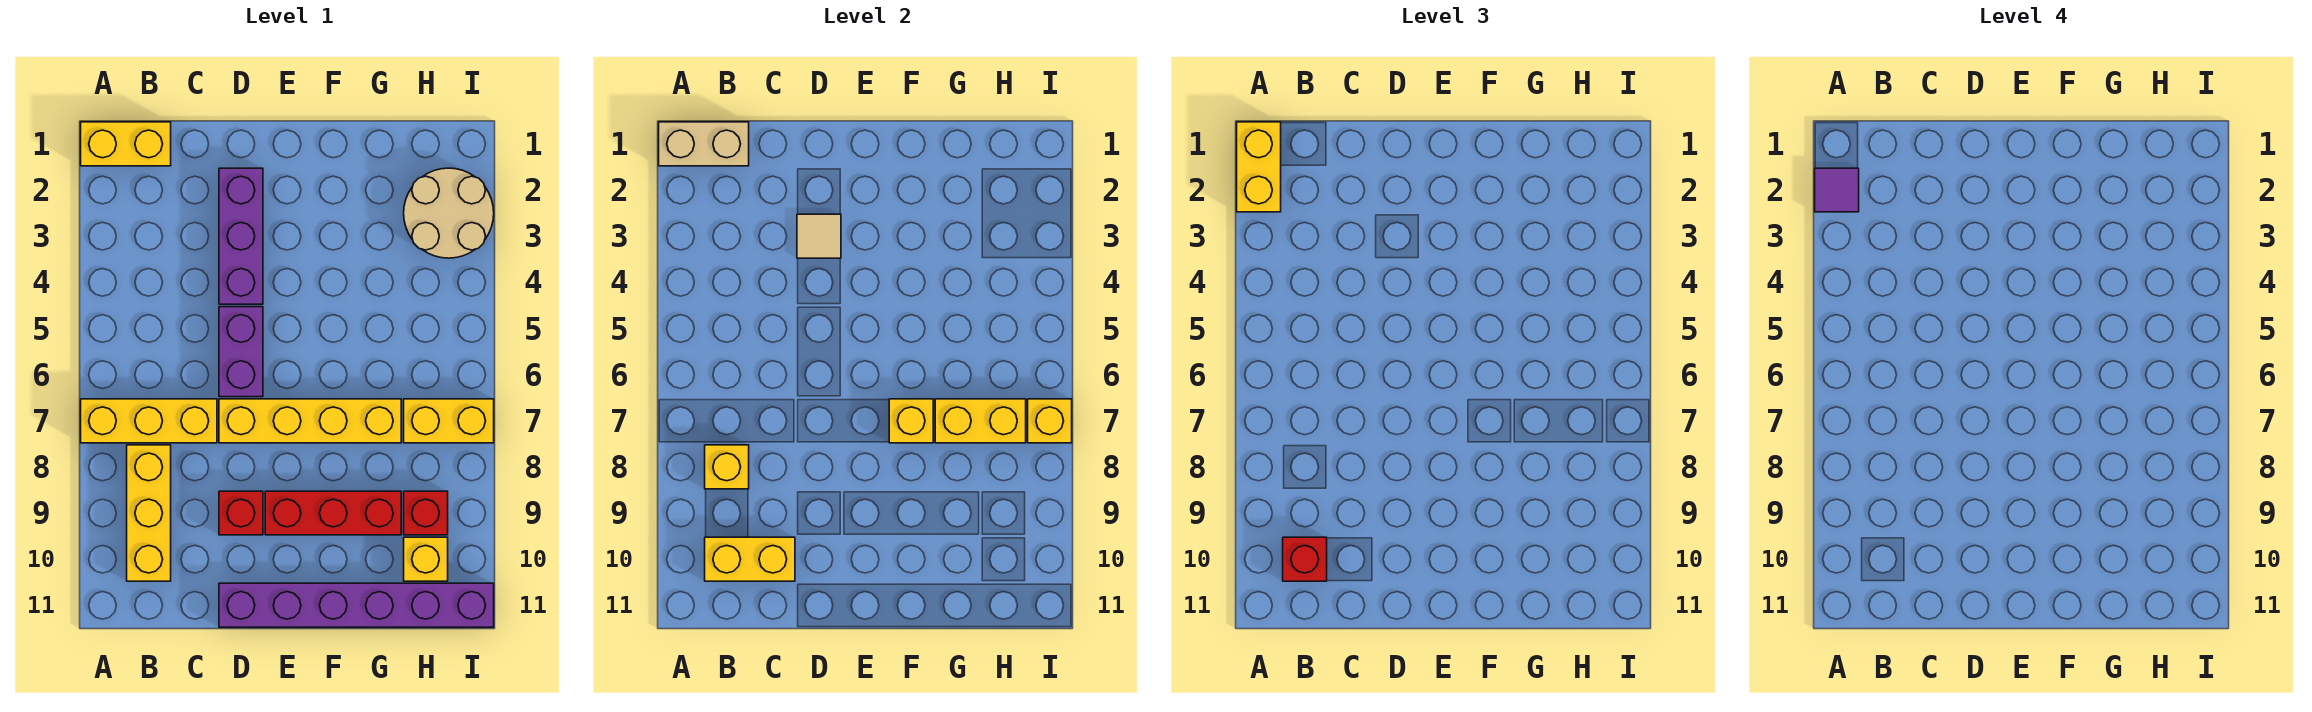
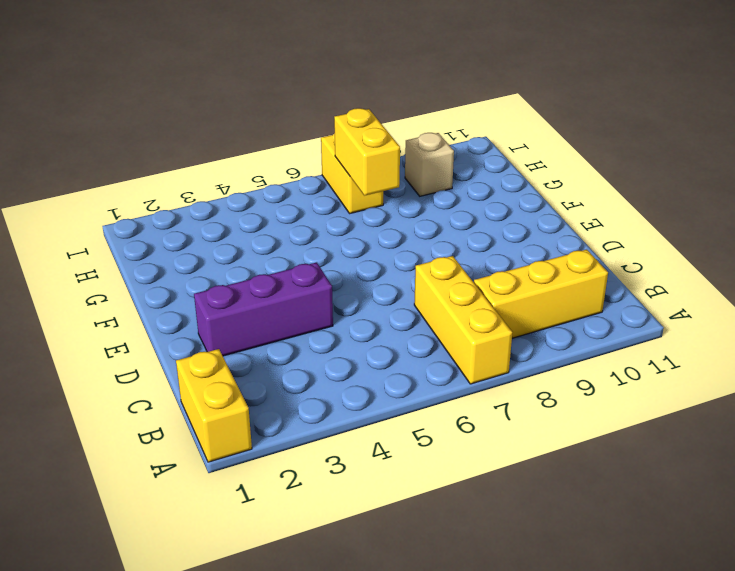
tan brick H9 level 1 -> red brick H9 level 1
none -> purple brick D5:D6 level 1
none -> yellow brick D7:G7 level 1
none -> red brick D9 level 1

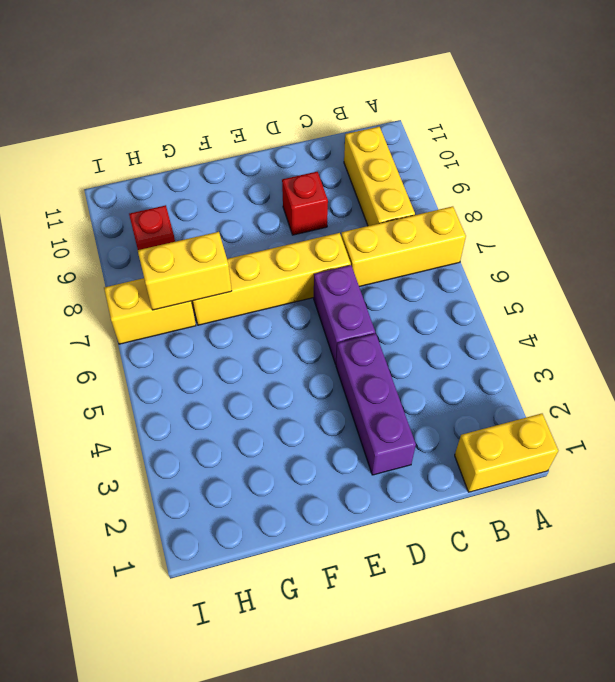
none -> purple brick D11:I11 level 1
none -> red brick E9:G9 level 1
none -> tan round brick H2:I3 level 1

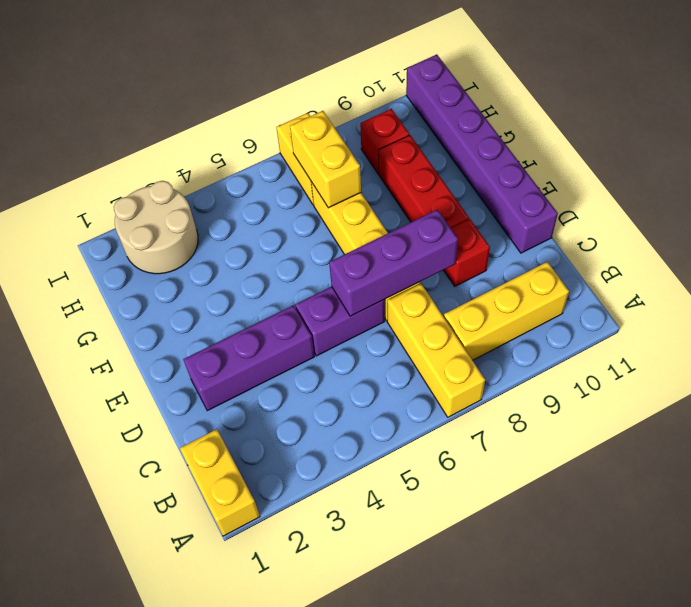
purple brick D6:D8 level 2 -> none
none -> yellow brick H10 level 1
none -> tan brick A1:B1 level 2
none -> yellow brick B8 level 2

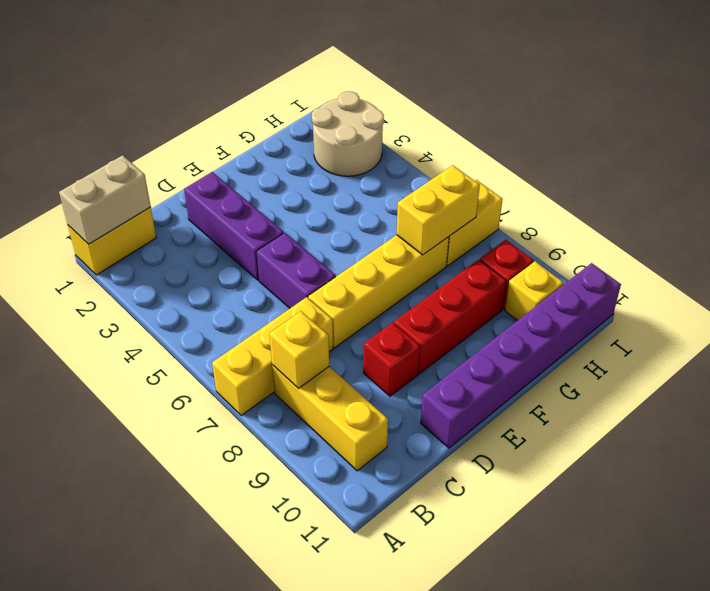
none -> yellow brick B10:C10 level 2
none -> tan tile D3 level 2
none -> yellow brick F7 level 2

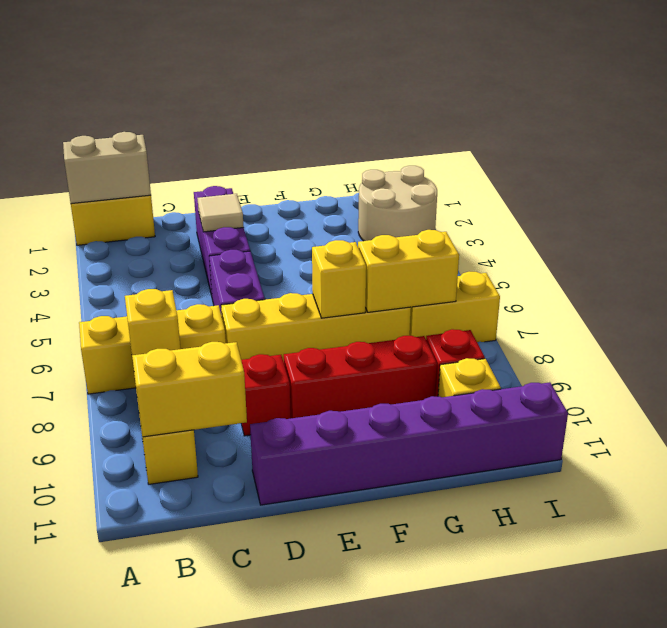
none -> yellow brick I7 level 2
none -> yellow brick A1:A2 level 3
none -> red brick B10 level 3

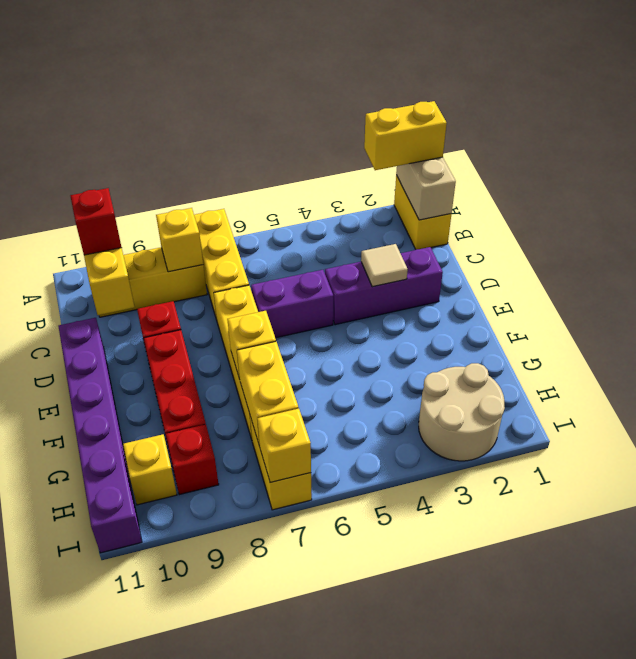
none -> purple tile A2 level 4

